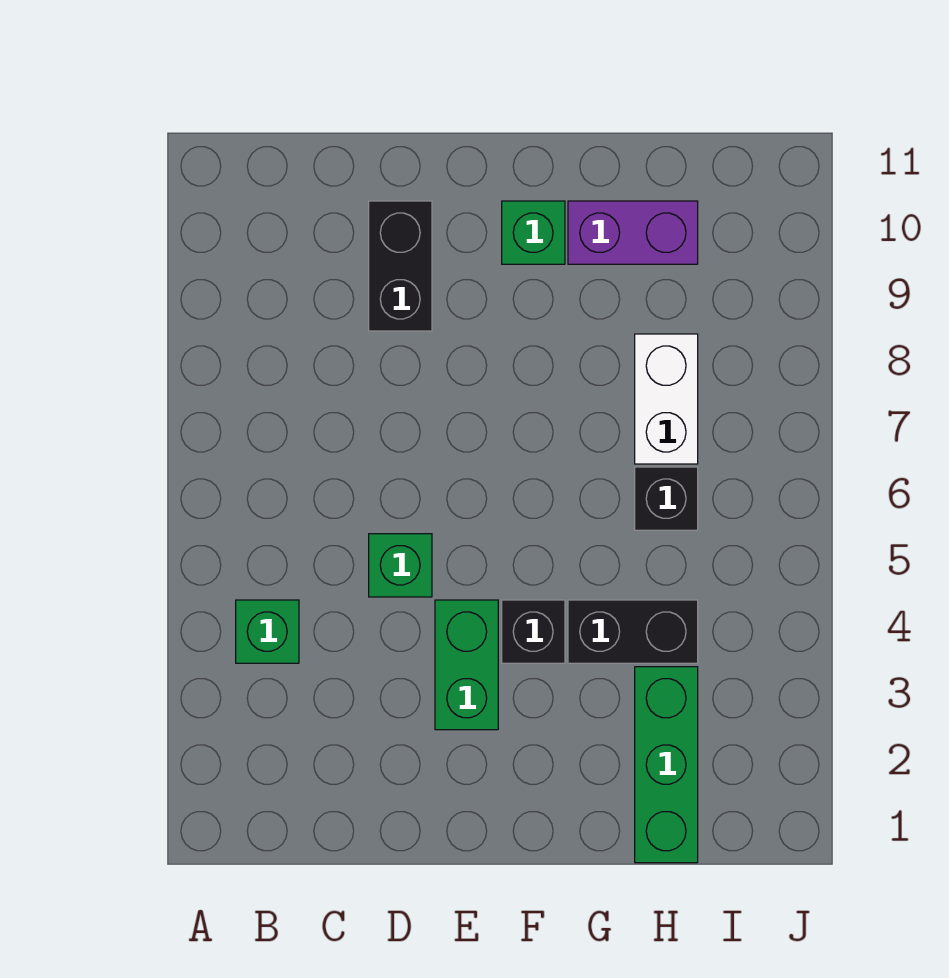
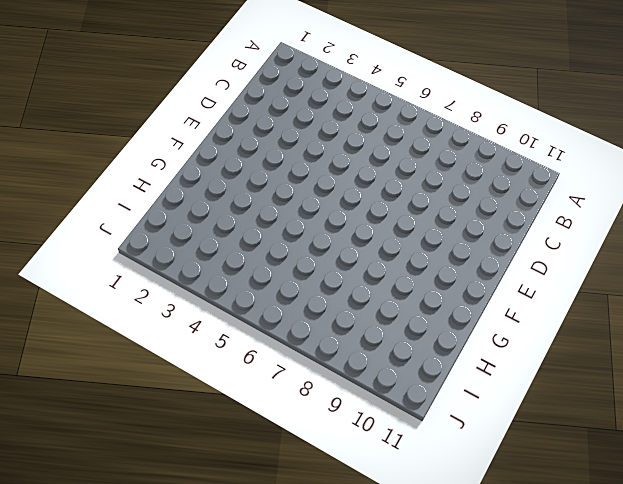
none -> green brick B4 level 1
none -> green brick D5 level 1

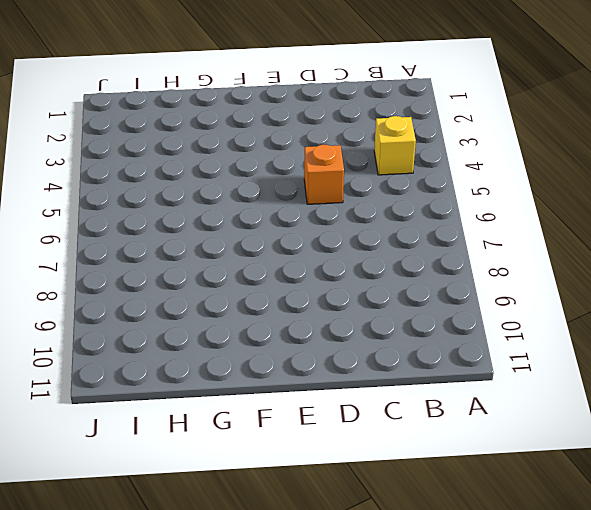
yellow brick B4 level 1 -> green brick B4 level 1
orange brick D5 level 1 -> green brick D5 level 1
none -> black brick D9:D10 level 1
none -> green brick E3:E4 level 1

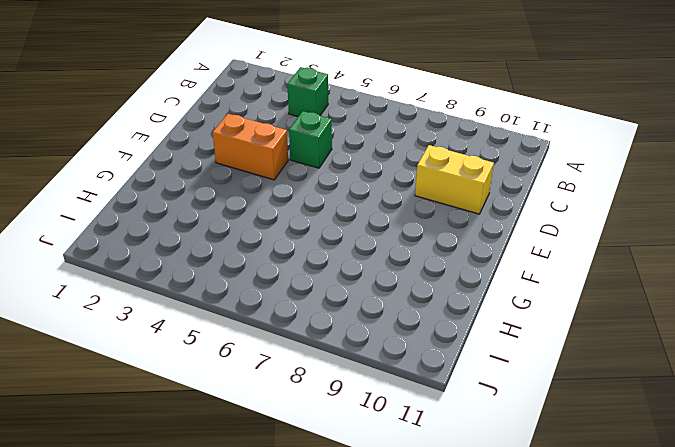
yellow brick D9:D10 level 1 -> black brick D9:D10 level 1
orange brick E3:E4 level 1 -> green brick E3:E4 level 1
none -> black brick F4 level 1
none -> green brick F10 level 1

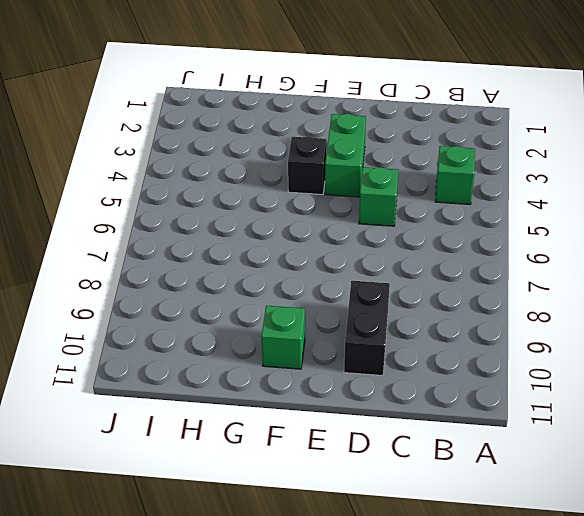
none -> black brick G4:H4 level 1
none -> purple brick G10:H10 level 1

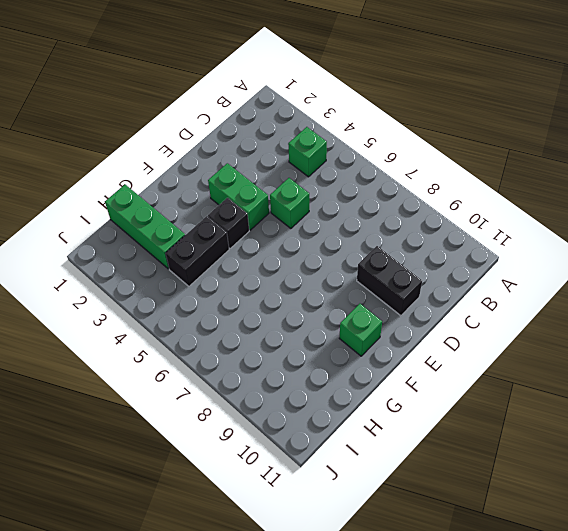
none -> purple brick G10:H10 level 1
none -> black brick H6 level 1

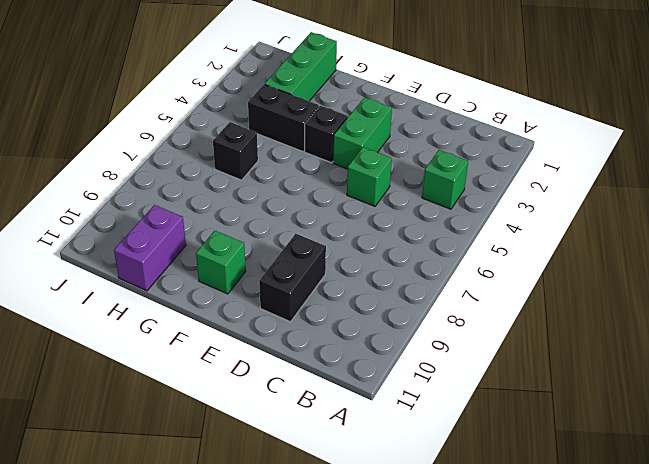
purple brick H10:H11 level 1 -> purple brick G10:H10 level 1
none -> white brick H7:H8 level 1

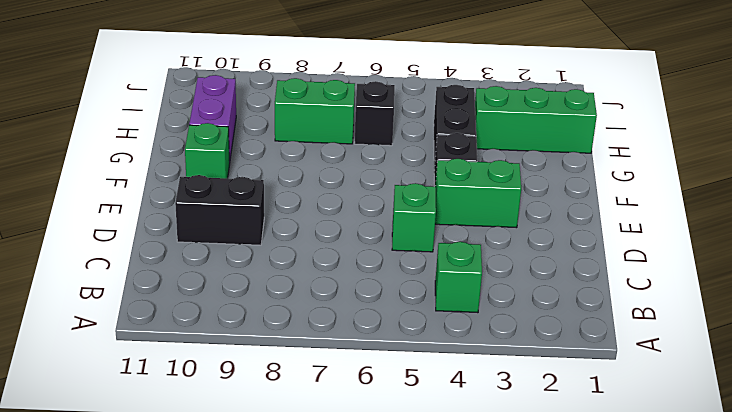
green brick H7:H8 level 1 -> white brick H7:H8 level 1

